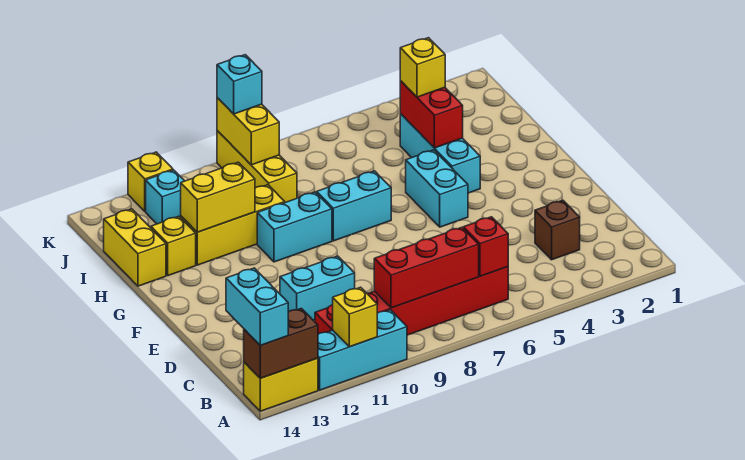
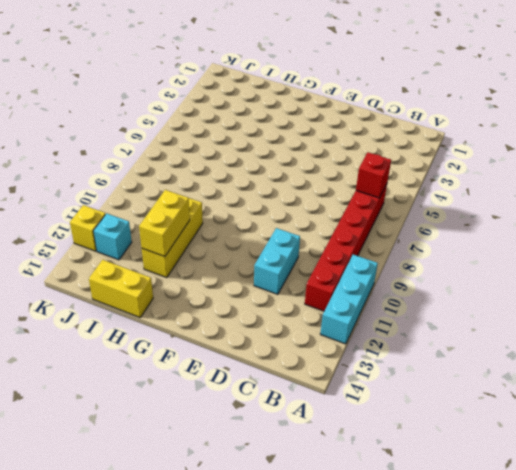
none -> yellow brick A13:A14 level 1
none -> brown brick C3 level 1
none -> cyan brick F5:G5 level 1

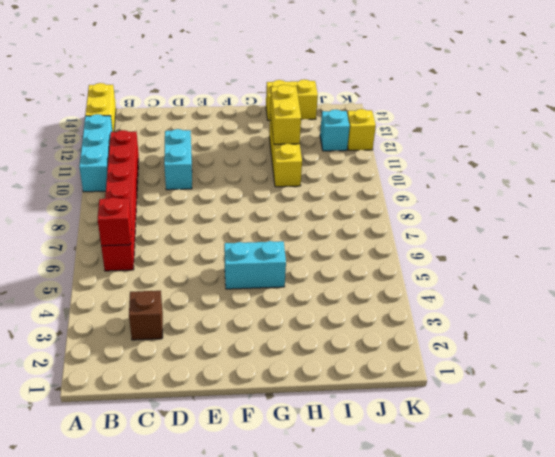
none -> cyan brick G4:I4 level 1
none -> cyan brick G7:G8 level 1
none -> cyan brick G9:G10 level 1

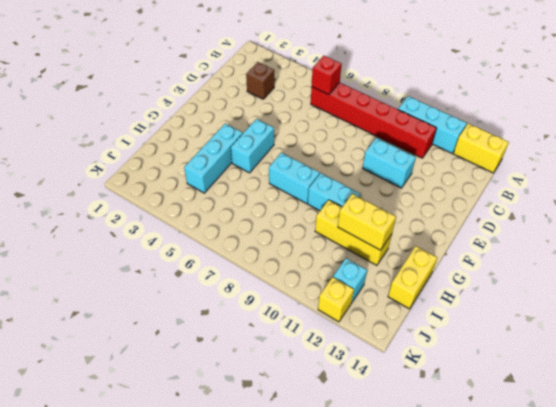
none -> yellow brick H13 level 1
none -> yellow brick I9:K9 level 1
none -> yellow brick A11 level 2

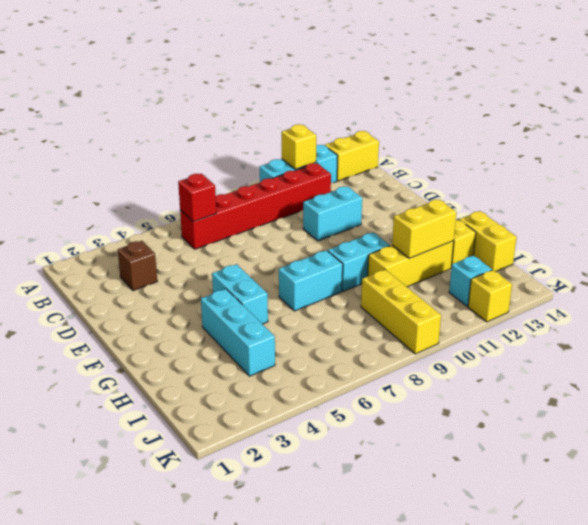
none -> brown brick A13:A14 level 2
none -> red brick B7:B9 level 2
none -> red brick H4:I4 level 2

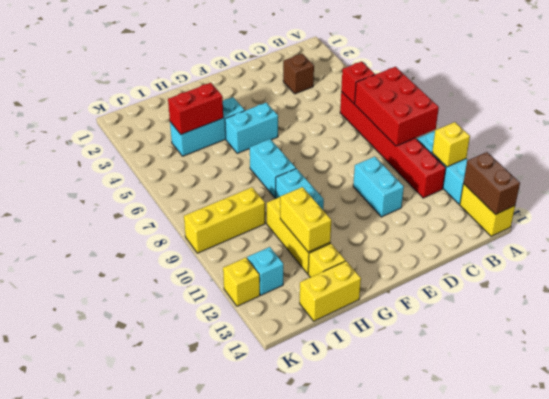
red brick A7:B9 level 2 -> red brick B7:B9 level 2
none -> yellow brick J9:K9 level 2
none -> cyan brick A14:B14 level 3
none -> yellow brick I4 level 3

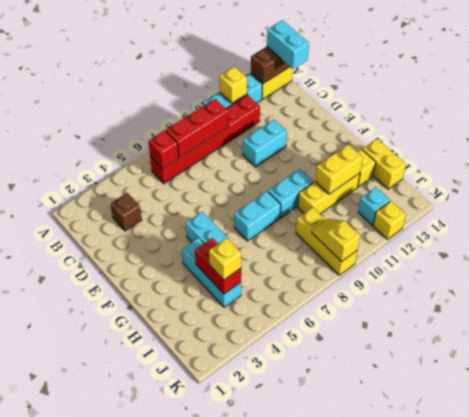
yellow slope J9:K9 level 2 top K -> yellow brick J9:K9 level 2
none -> cyan brick K9 level 3

